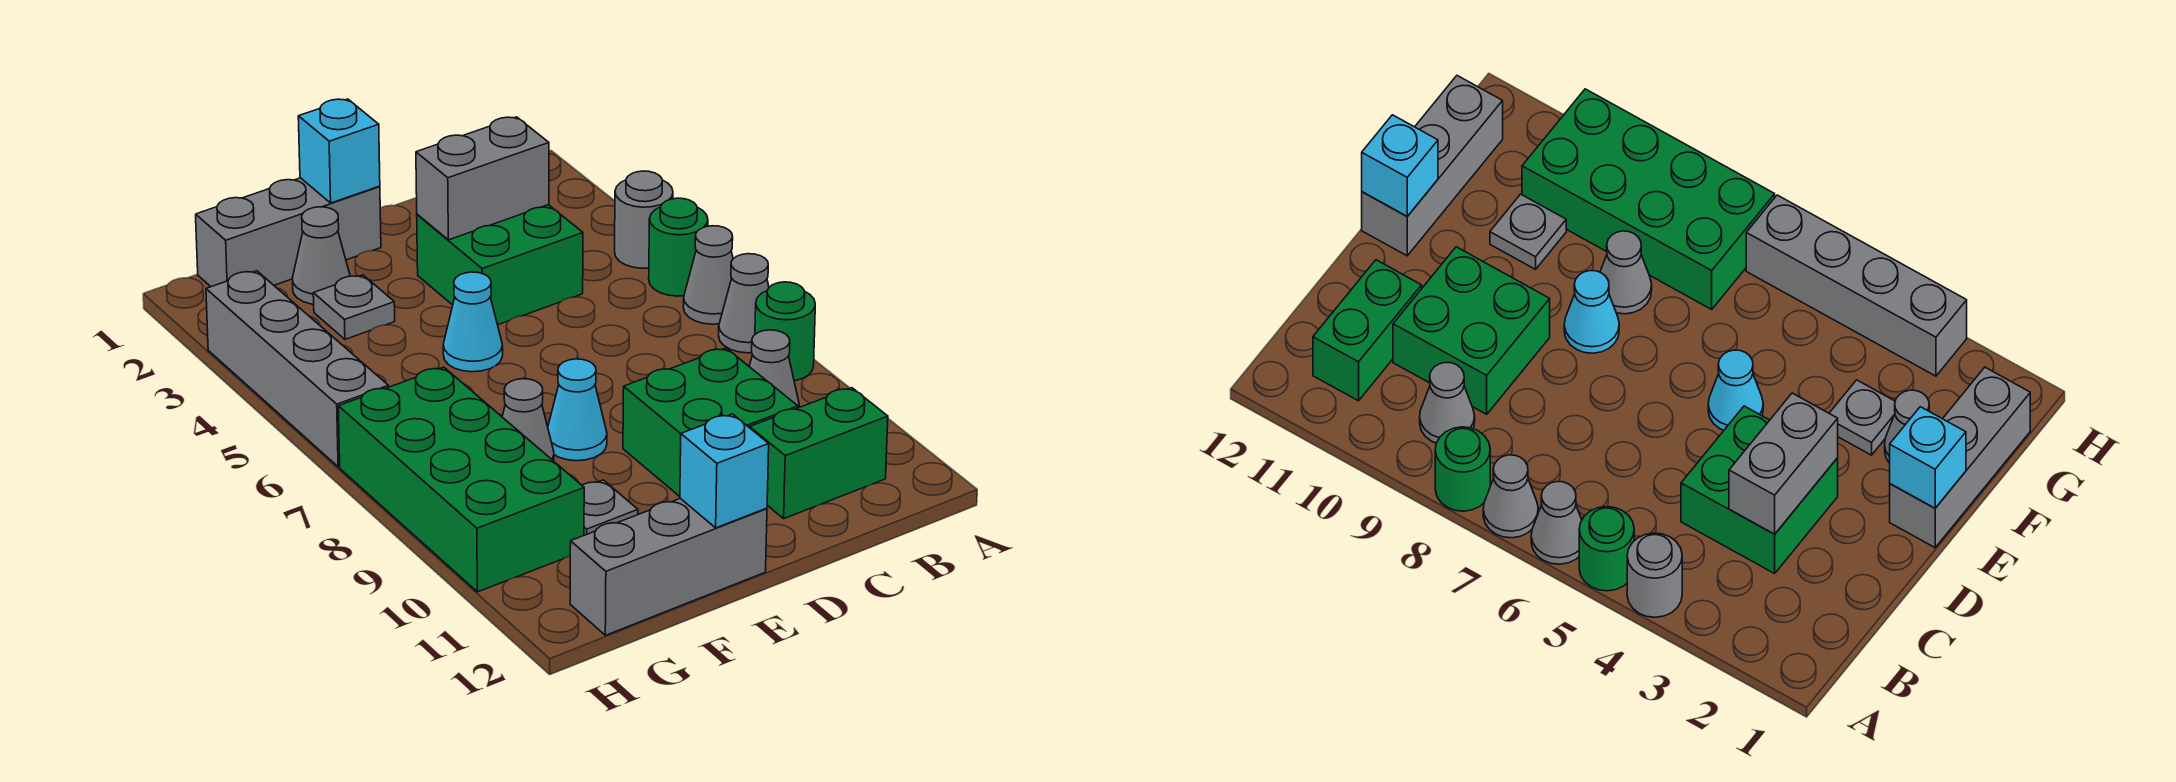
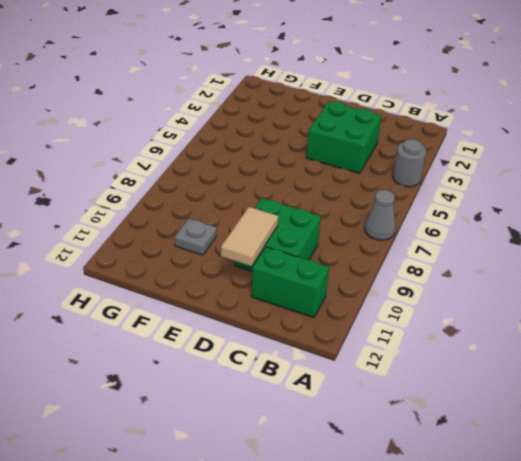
tan tile D10:D11 level 2 -> none
none -> green round brick A5 level 1
none -> grey cone A6 level 1
none -> green round brick A8 level 1

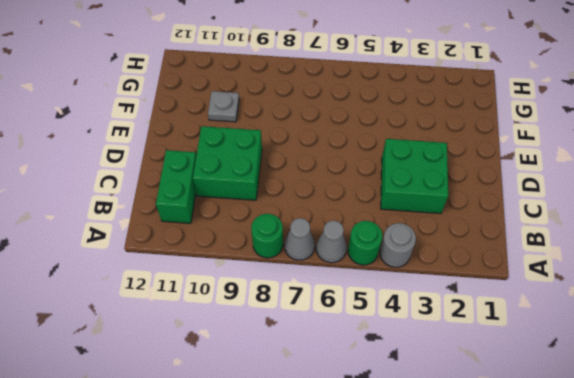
none -> grey cone B9 level 1
none -> grey brick E1:G1 level 1
none -> cyan cone E5 level 1

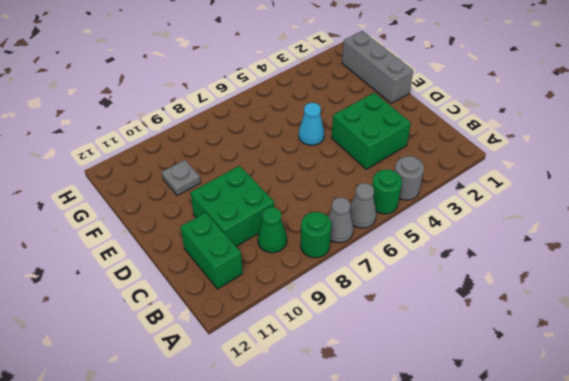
green cone B9 level 1 -> grey cone B9 level 1
none -> cyan cone E8 level 1
none -> grey brick E12:G12 level 1
none -> grey cone F2 level 1

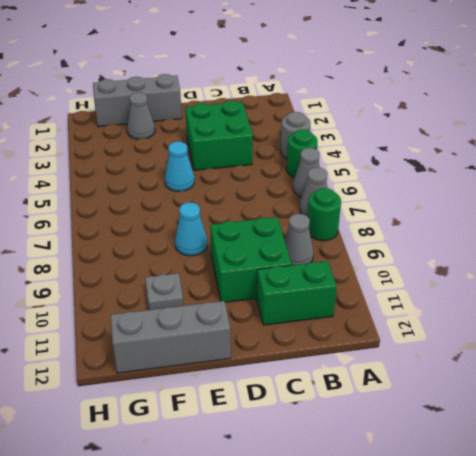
none -> grey plate F3 level 1
none -> grey cone F8 level 1
none -> green brick G7:H10 level 1

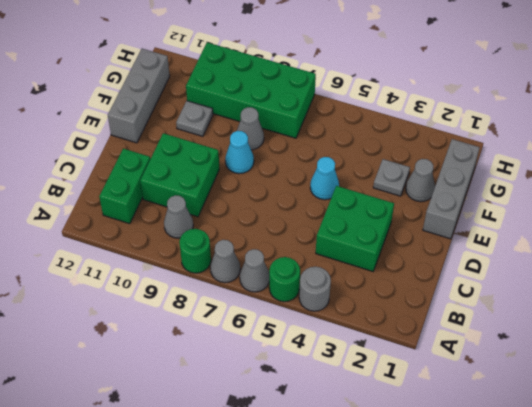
none -> grey brick H3:H6 level 1
none -> grey brick C3:D3 level 2
none -> cyan brick E1 level 2

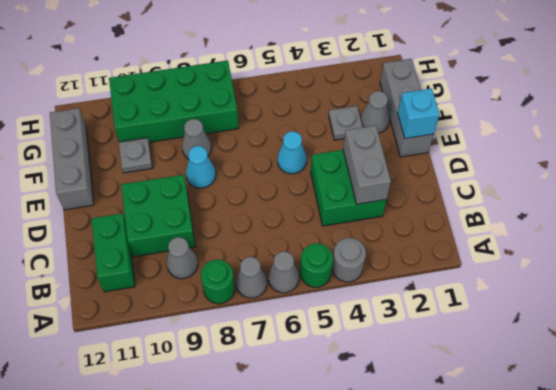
none -> grey brick H3:H6 level 1
none -> cyan brick E12 level 2

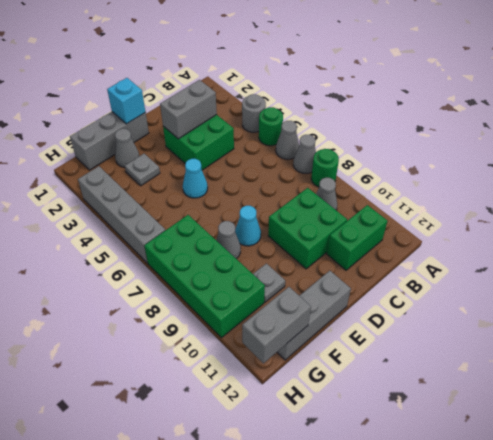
grey brick G12:H12 level 2 -> none
none -> cyan brick E12 level 2

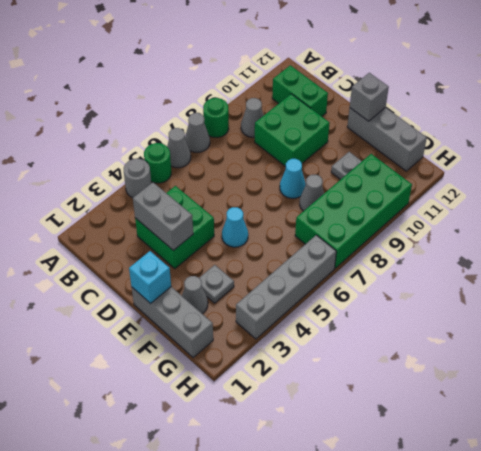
grey brick E12 level 2 -> cyan brick E12 level 2

